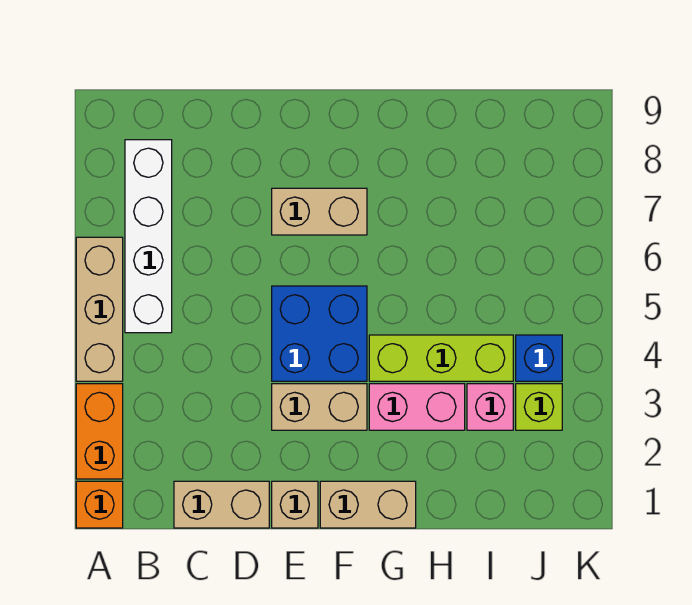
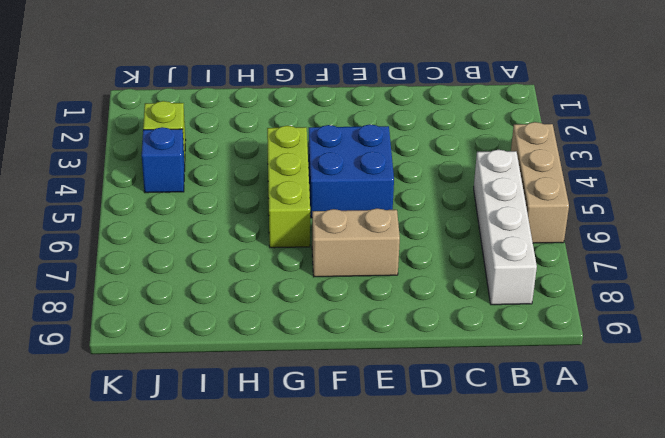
lime brick G4:G6 level 1 -> lime brick G4:I4 level 1
none -> orange brick A1 level 1
none -> orange brick A2:A3 level 1
none -> tan brick C1:D1 level 1

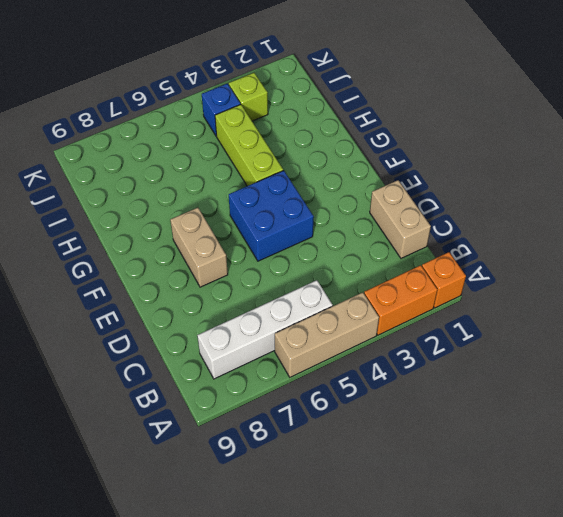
none -> tan brick E1 level 1
none -> tan brick E3:F3 level 1
none -> tan brick F1:G1 level 1

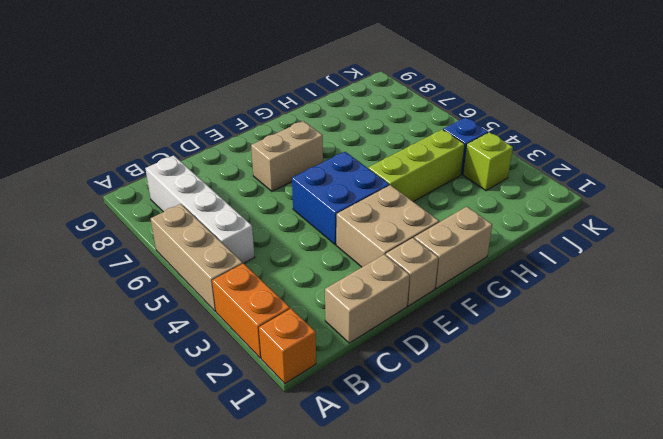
tan brick E2:F3 level 1 -> tan brick E3:F3 level 1
none -> pink brick G3:H3 level 1
none -> pink brick I3 level 1

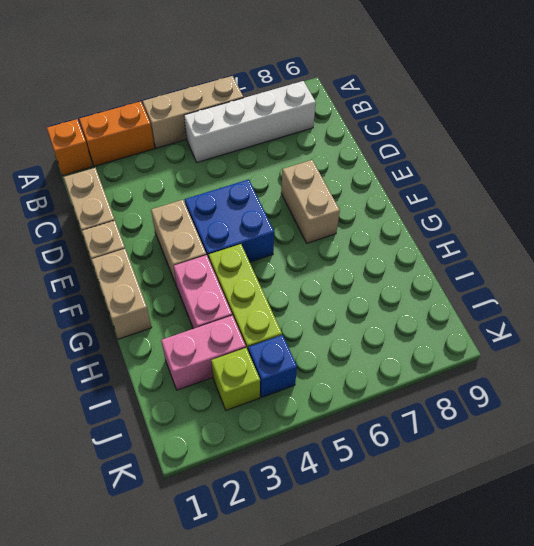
pink brick I2:I3 level 1 -> pink brick I3 level 1

